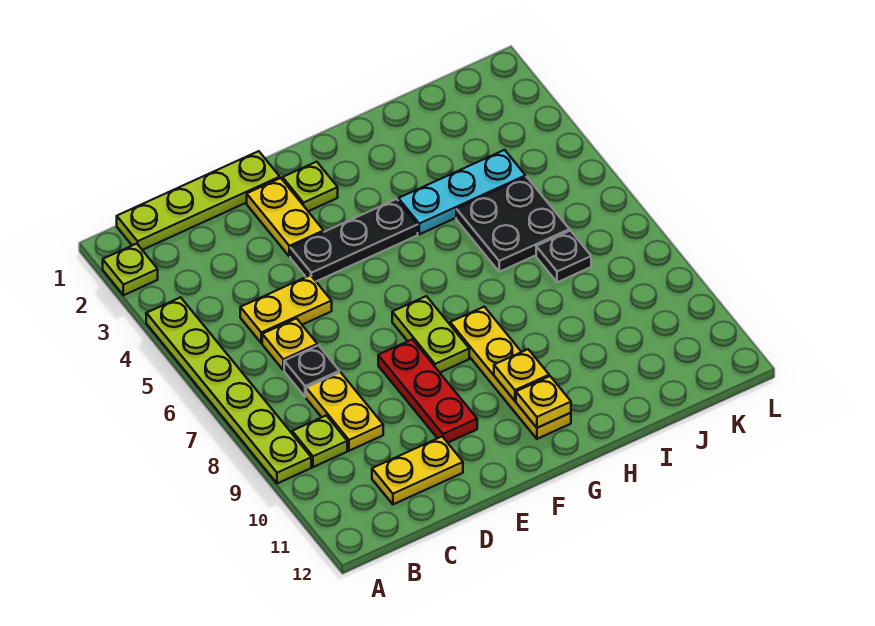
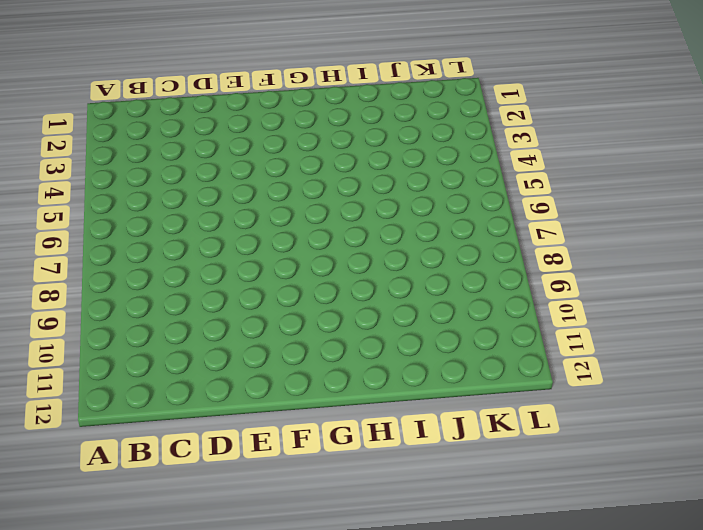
none -> lime plate A2 level 1
none -> lime plate A4:A9 level 1
none -> lime plate B1:E1 level 1

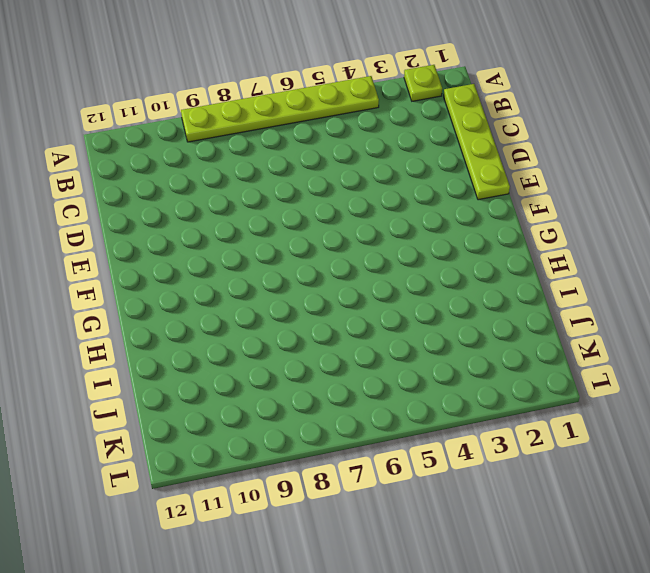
none -> lime plate B9 level 1
none -> yellow plate C5:D5 level 1
none -> yellow plate C6 level 1

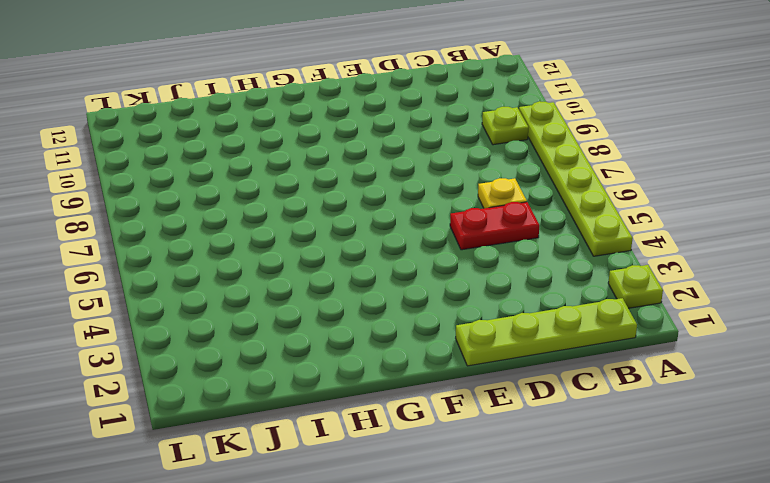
red plate C5:D5 level 1 -> yellow plate C5:D5 level 1
none -> black plate C7 level 1
none -> yellow plate C8:C9 level 1
none -> yellow plate C11:D11 level 1

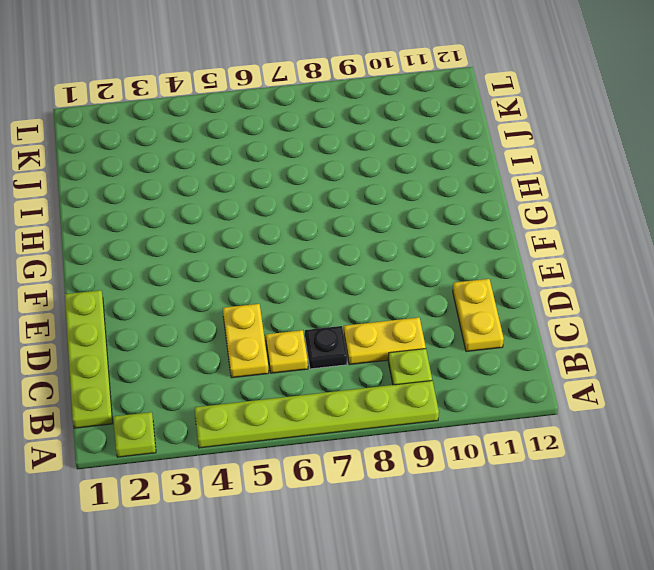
none -> yellow plate E2:E3 level 1
none -> black plate E4:G4 level 1
none -> red plate E8:E10 level 1

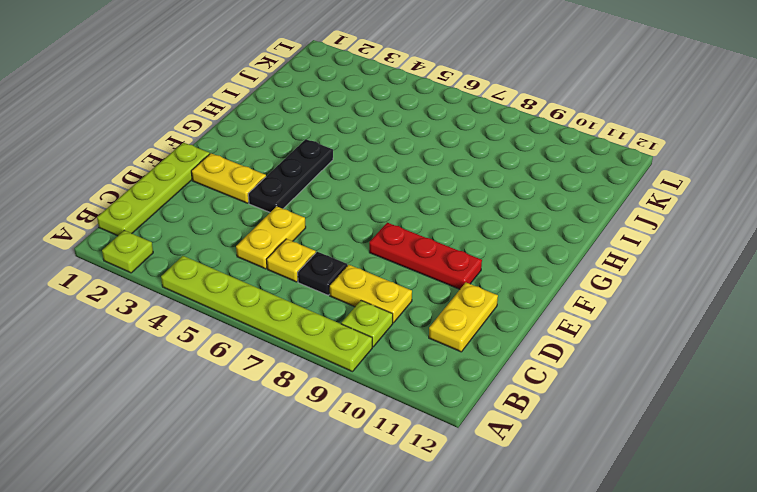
none -> lime plate F2 level 1
none -> lime plate F7:F8 level 1
none -> yellow plate G8:G11 level 1

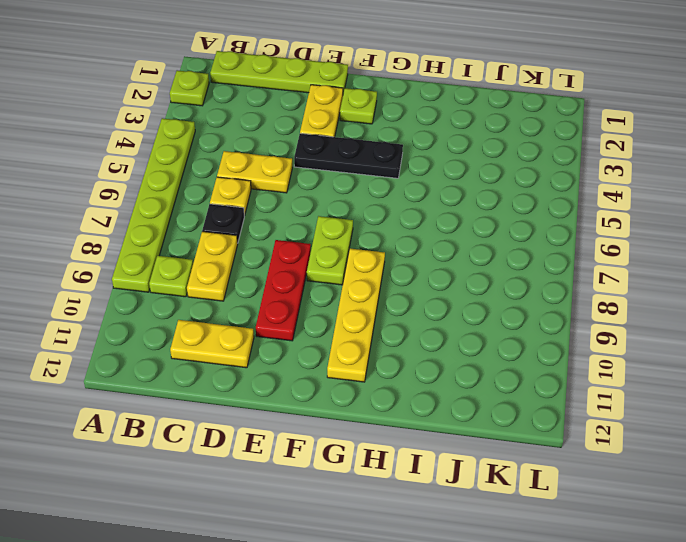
none -> cyan plate H4:J4 level 1
none -> black plate I5:J6 level 1
none -> black plate J7 level 1

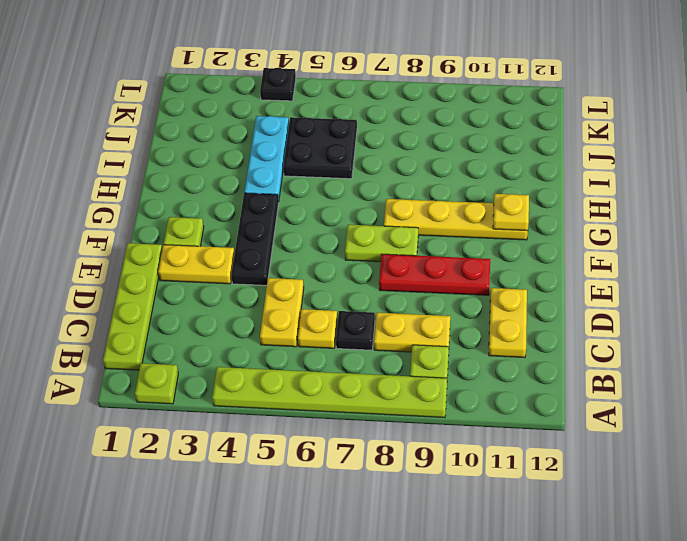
black plate L4 level 1 -> black plate J7 level 1
none -> yellow plate G10 level 2

